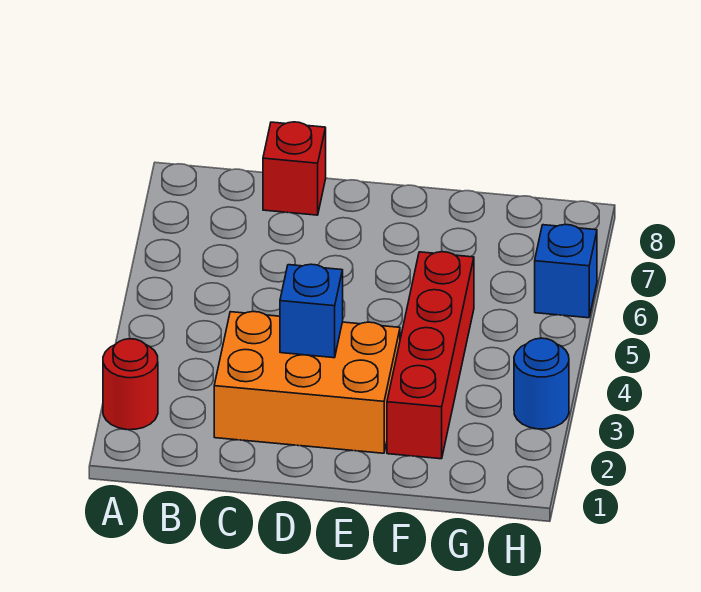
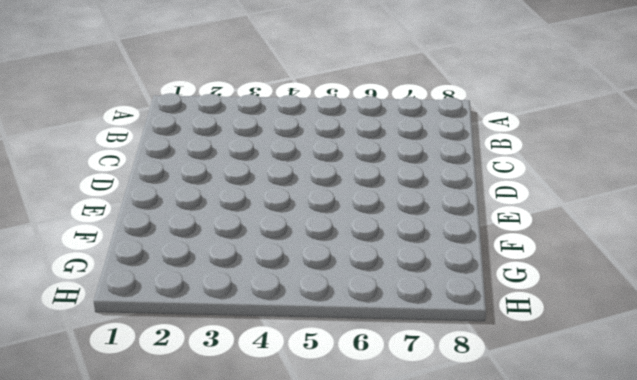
none -> red round brick A2 level 1
none -> orange brick C2:E3 level 1

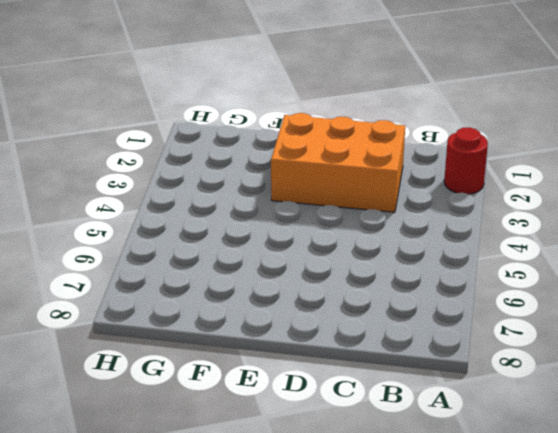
none -> red brick C8 level 1
none -> red brick F2:F5 level 1

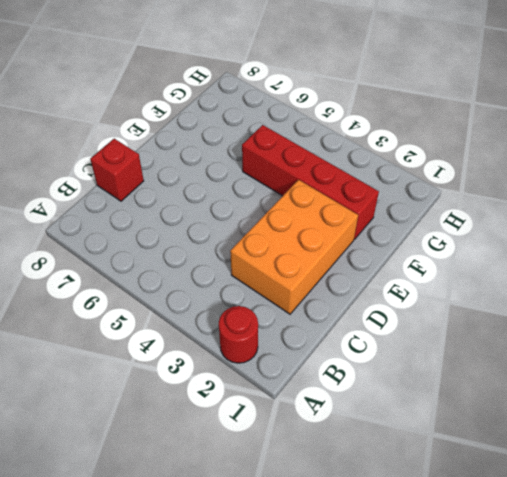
none -> blue round brick H3 level 1
none -> blue brick H6 level 1

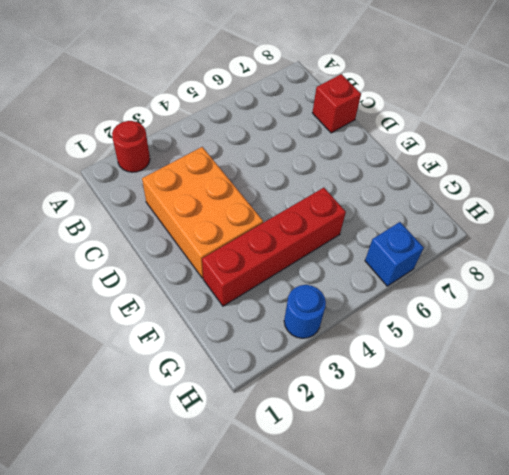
none -> blue brick D3 level 2

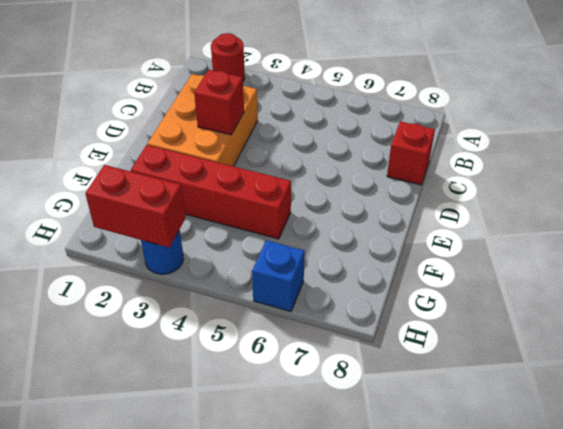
red brick D3 level 2 -> blue brick D3 level 2
red brick H2:H3 level 2 -> none

